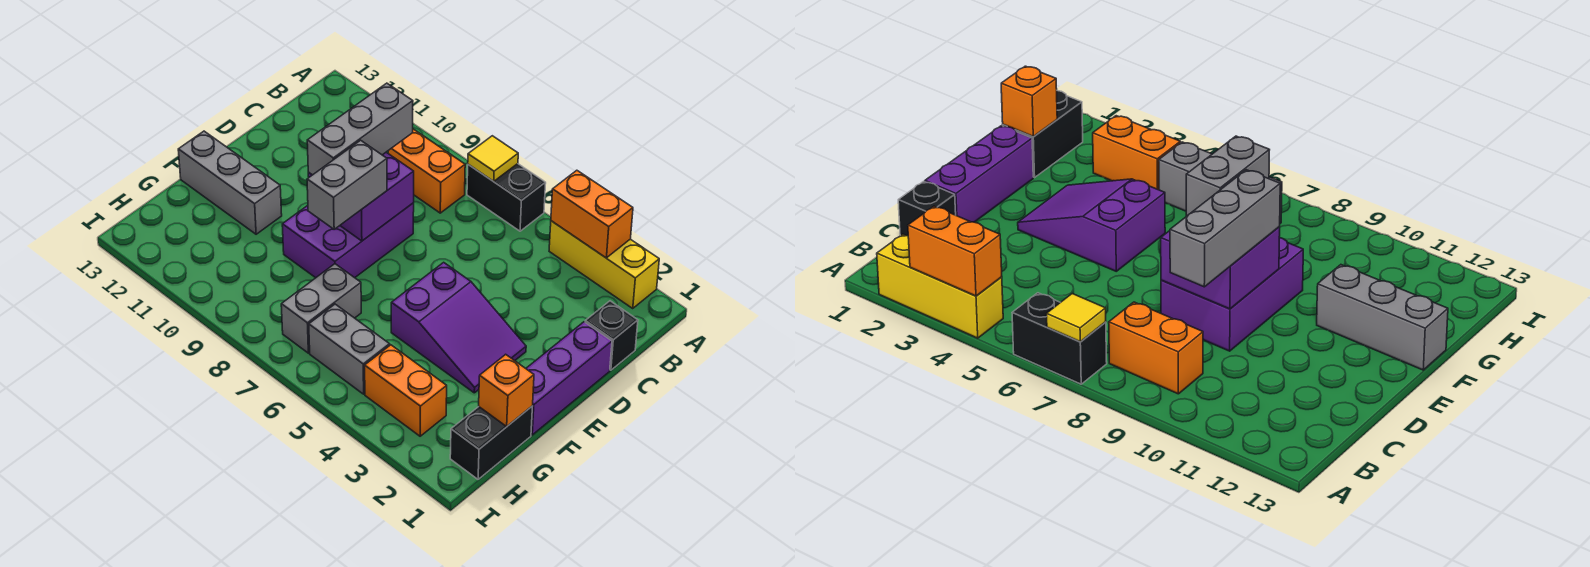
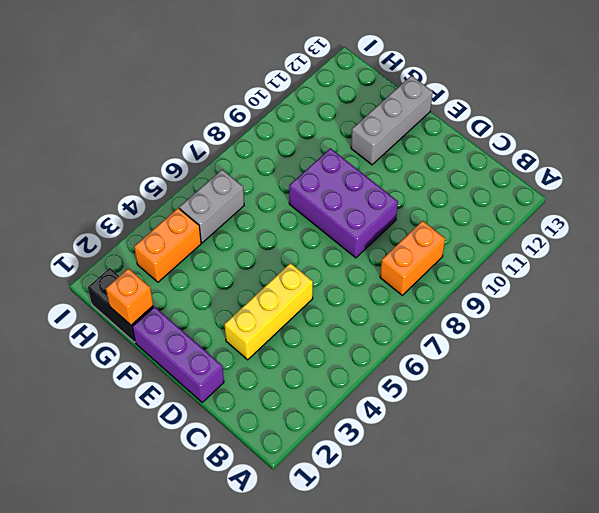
yellow brick D3:D5 level 1 -> yellow brick A2:A4 level 1
none -> black brick A6:A7 level 1
none -> black brick C1 level 1
none -> purple slope E3:F5 level 1 top 5

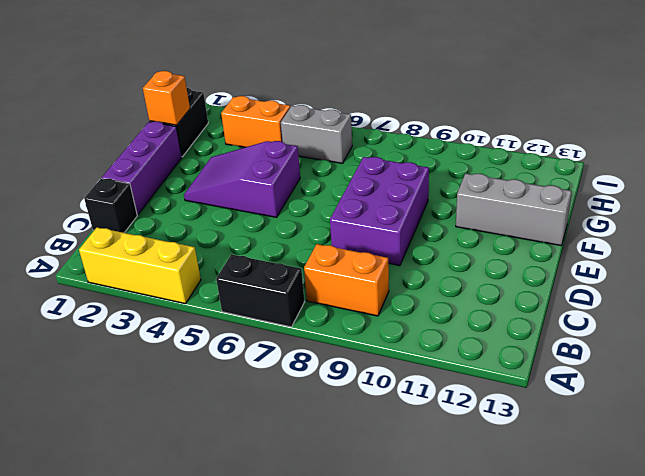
none -> grey brick G7:H7 level 1
none -> orange brick A3:A4 level 2
none -> yellow tile A7 level 2

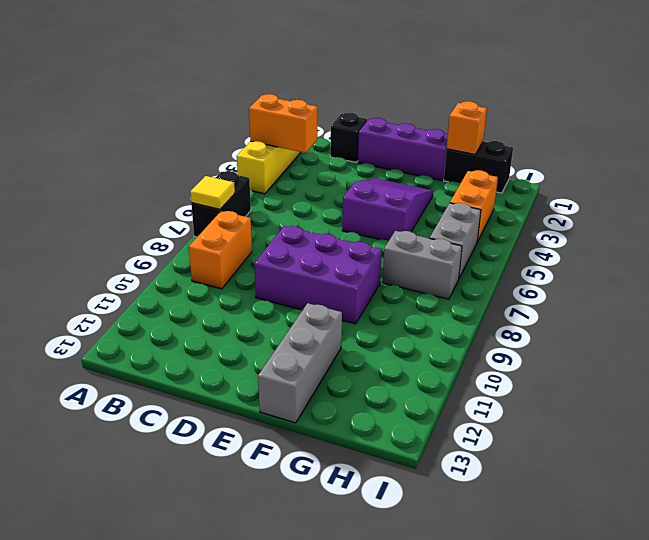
orange brick A3:B3 level 2 -> orange brick A3:A4 level 2
none -> purple brick D8:E9 level 2
none -> grey brick C9:E9 level 3
none -> grey brick E8:F8 level 3

